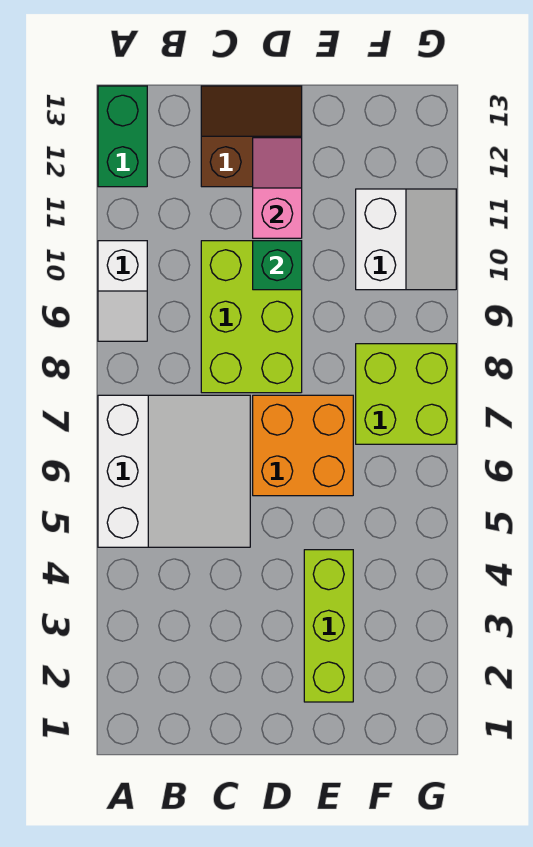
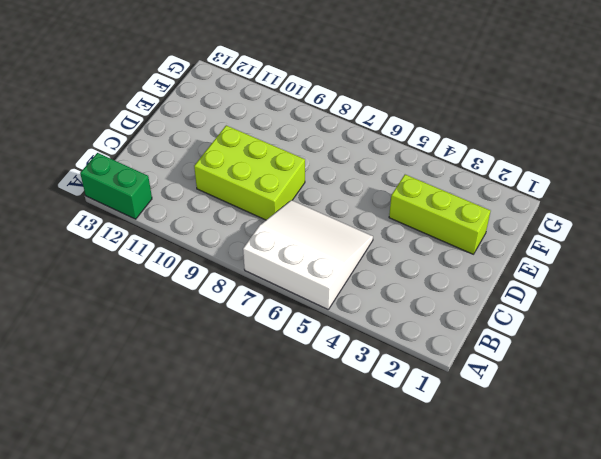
none -> white slope A9:A10 level 1 top 10
none -> brown slope C12:D13 level 1 top 12

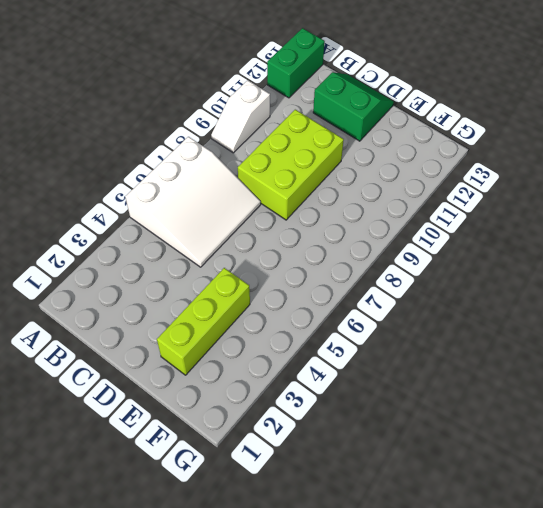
green slope C12:D13 level 1 top 12 -> brown slope C12:D13 level 1 top 12
none -> orange brick D6:E7 level 1
none -> lime brick F7:G8 level 1

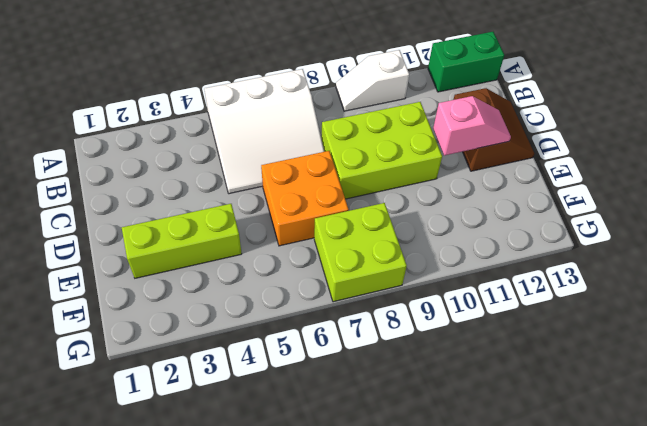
none -> white slope F10:G11 level 1 top F
none -> green brick D10 level 2

